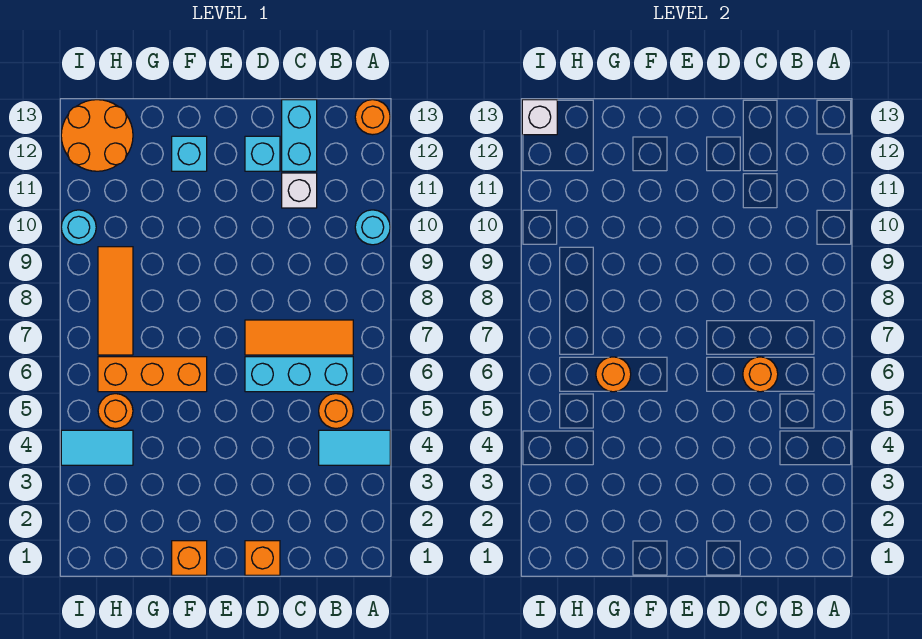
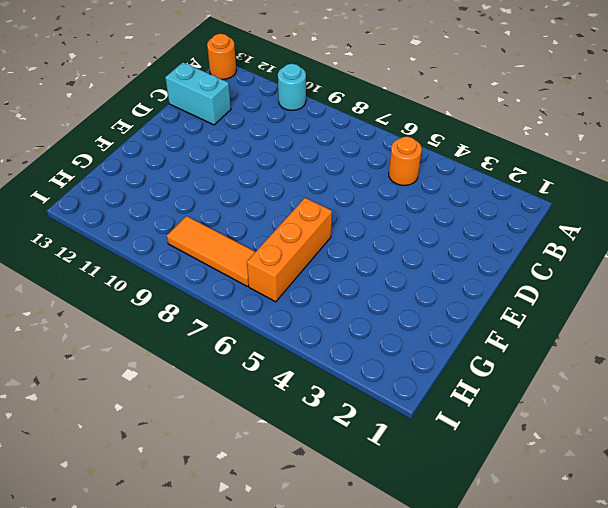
none -> cyan tile A4:B4 level 1
none -> cyan brick B6:D6 level 1
none -> orange tile B7:D7 level 1

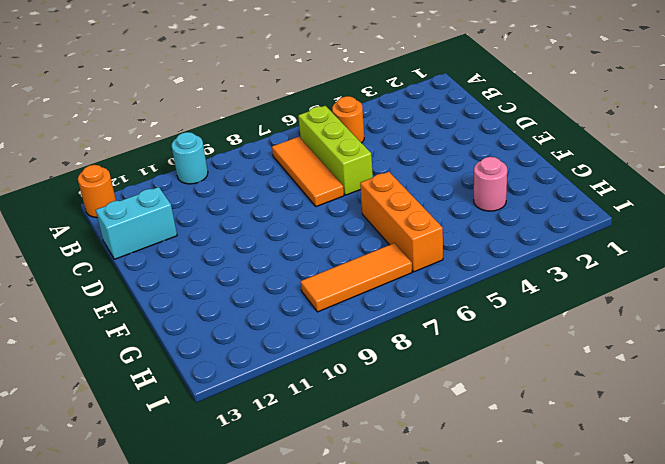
lime brick B6:D6 level 1 -> cyan brick B6:D6 level 1
pink round brick G3 level 1 -> none
none -> cyan tile A4:B4 level 1
none -> white brick C11 level 1
none -> orange brick D1 level 1

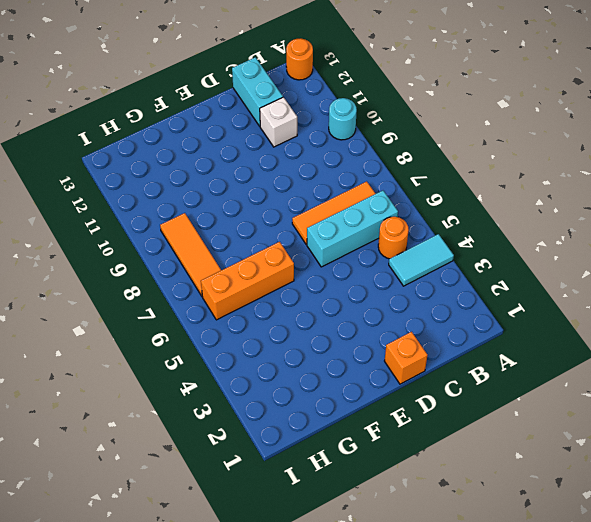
none -> cyan brick D12 level 1
none -> orange brick F1 level 1
none -> cyan brick F12 level 1

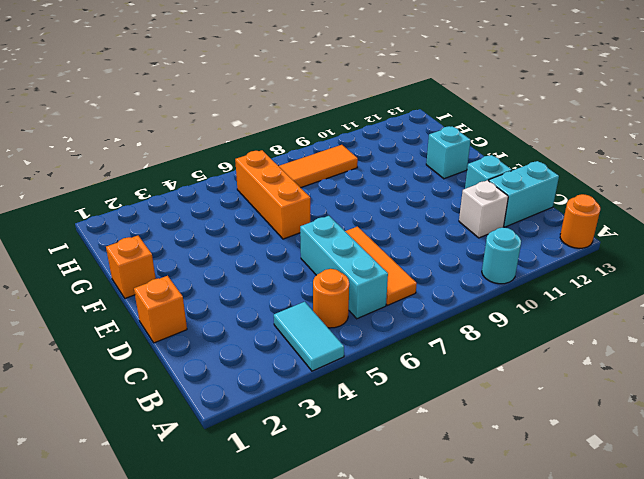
none -> cyan tile H4:I4 level 1
none -> orange round brick H5 level 1
none -> orange round brick H12:I13 level 1

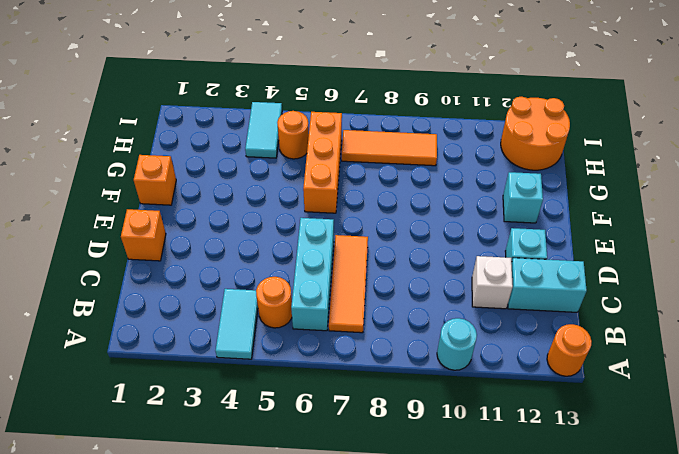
none -> cyan round brick I10 level 1
none -> orange round brick C6 level 2
none -> orange round brick G6 level 2

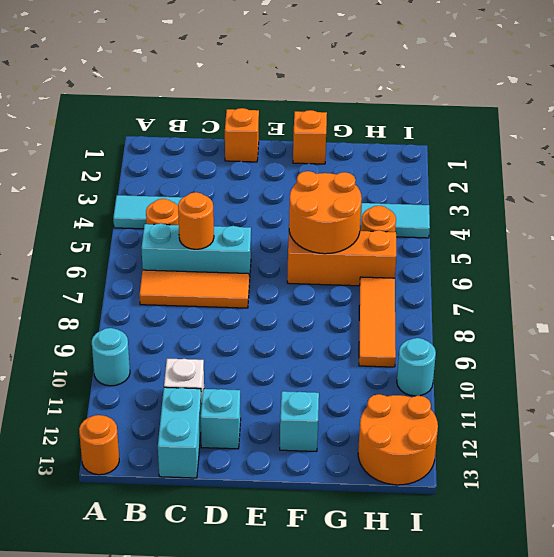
orange round brick F5:G6 level 2 -> orange round brick G6 level 2
none -> white brick I13 level 2

